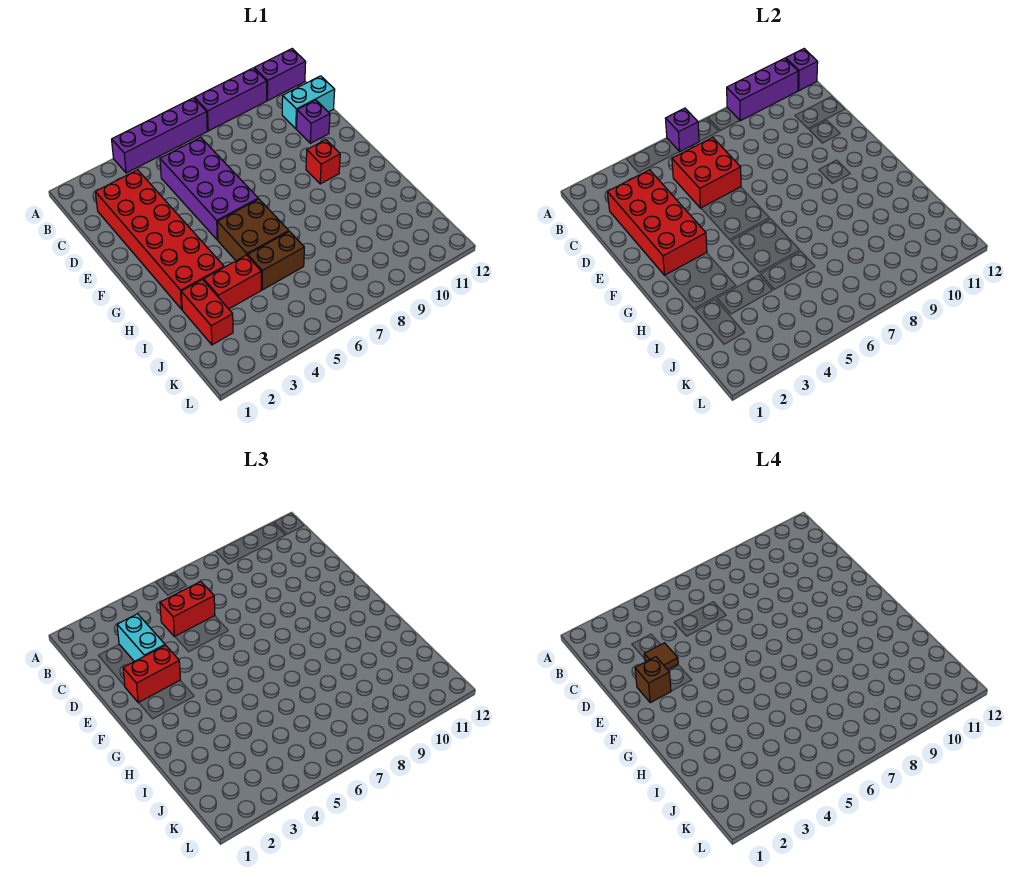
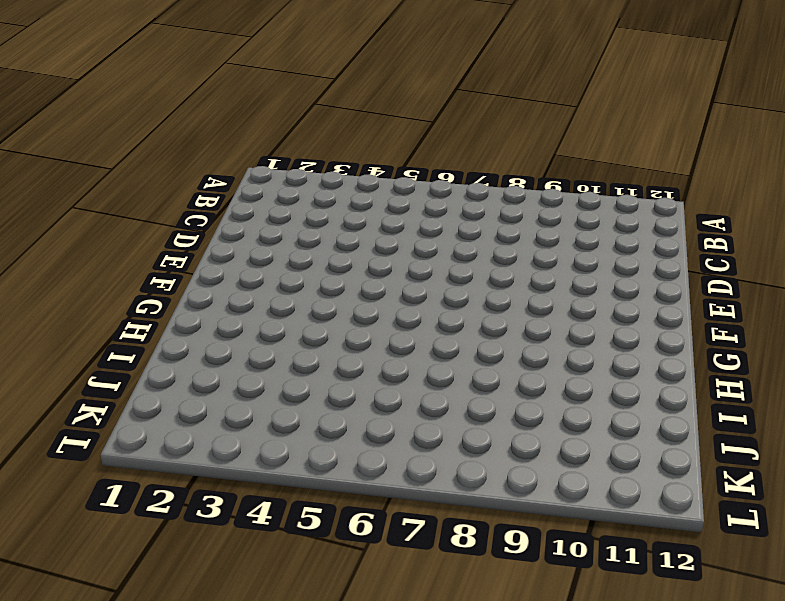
none -> purple brick A4:A7 level 1
none -> purple brick A8:A10 level 1
none -> purple brick A11:A12 level 1

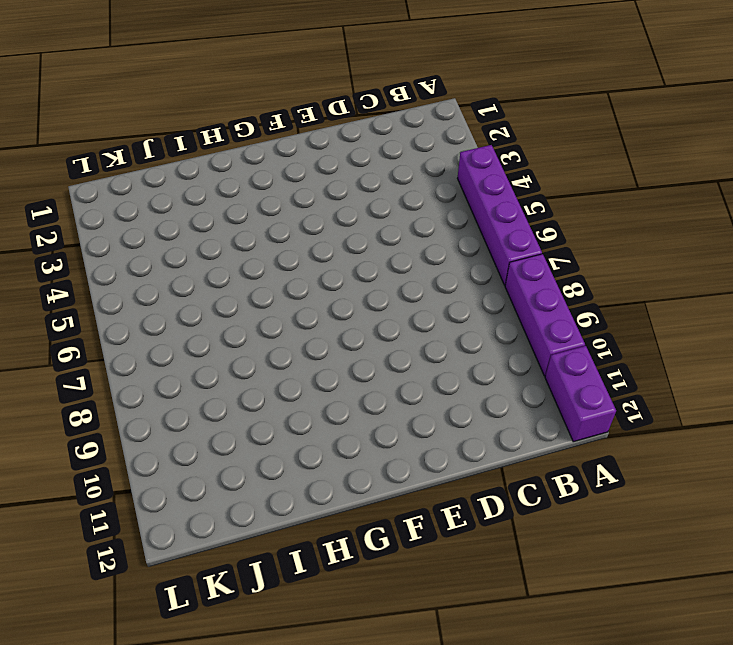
none -> red brick C2:H3 level 1
none -> purple brick C5:F6 level 1
none -> cyan brick C11:C12 level 1

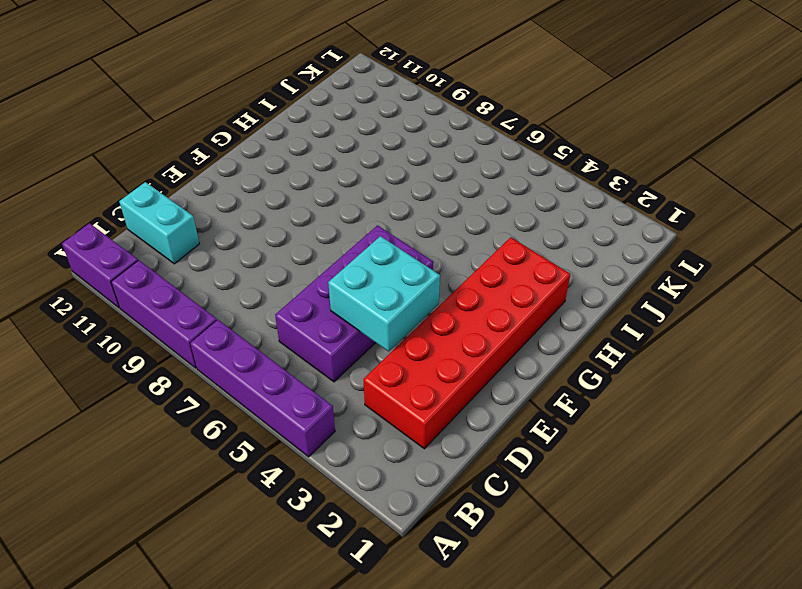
cyan brick D4:E5 level 2 -> red brick C5:D6 level 2
none -> purple brick D11 level 1
none -> red brick F10 level 1
none -> brown brick G5:H6 level 1

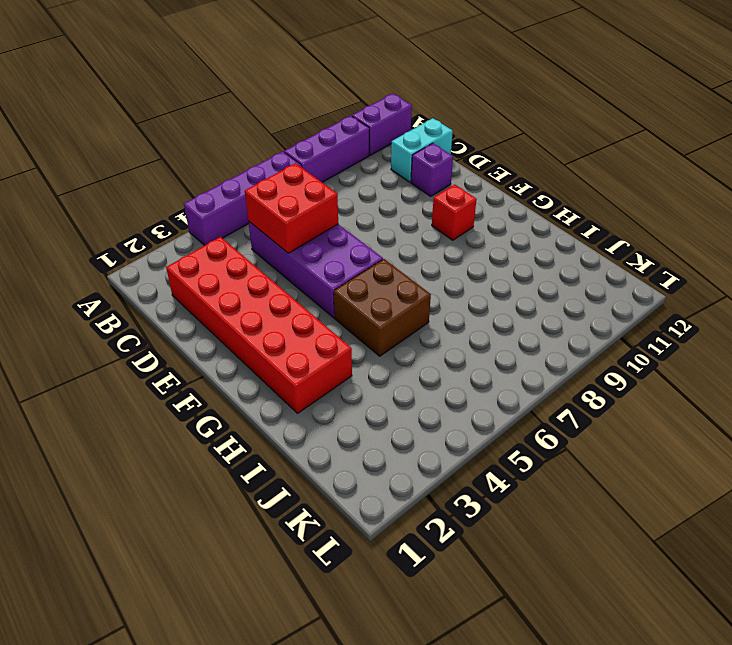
none -> red brick I2:J2 level 1
none -> red brick I3:I4 level 1
none -> brown brick I5:I6 level 1

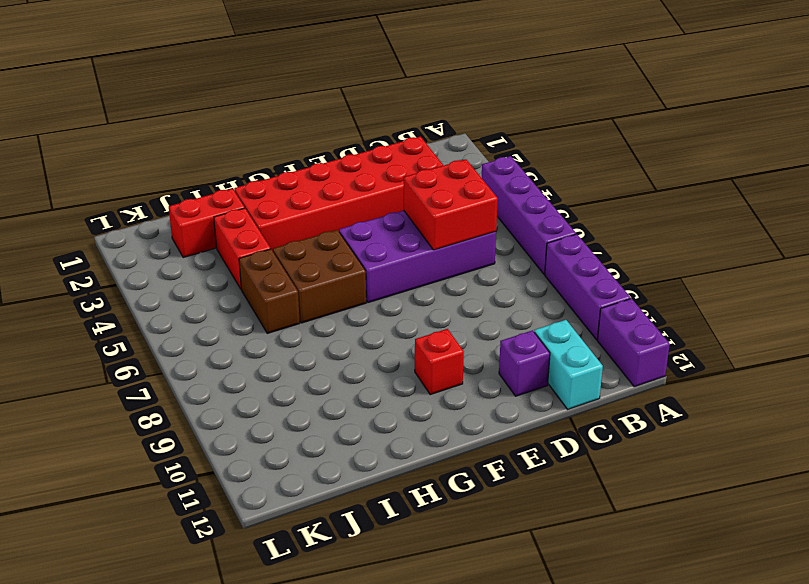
none -> purple brick A6 level 2
none -> purple brick A9:A11 level 2
none -> purple brick A12 level 2

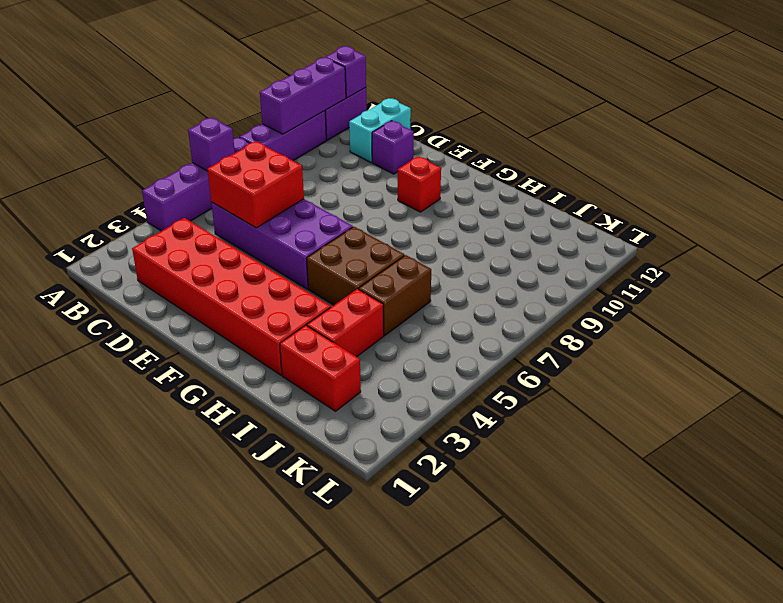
none -> red brick C2:F3 level 2
none -> cyan brick C3:D3 level 3
none -> red brick C5:C6 level 3

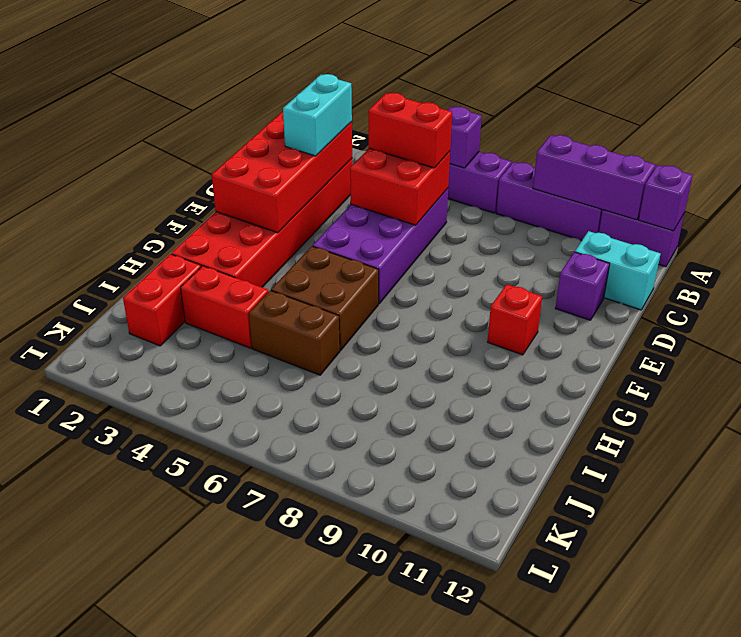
none -> red brick E2:E3 level 3
none -> brown tile D3 level 4
none -> brown brick E2 level 4

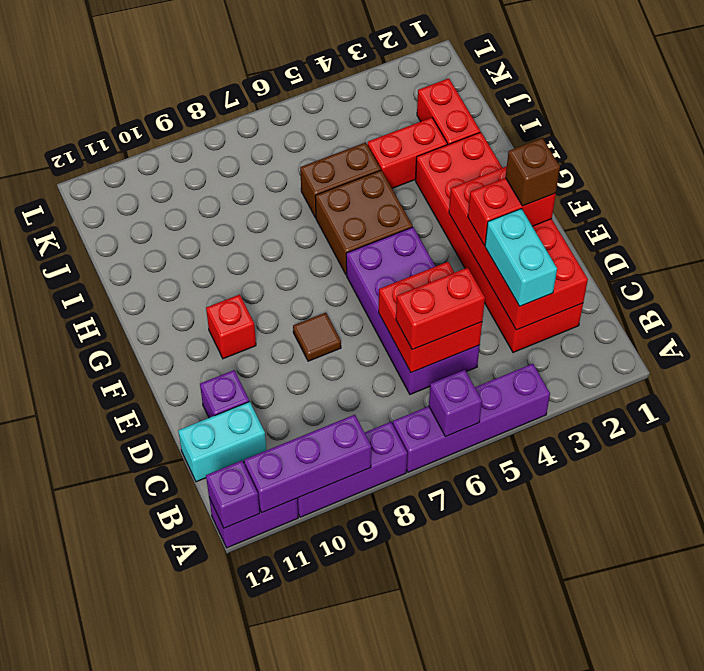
brown tile E8 level 1 -> brown tile D3 level 4

